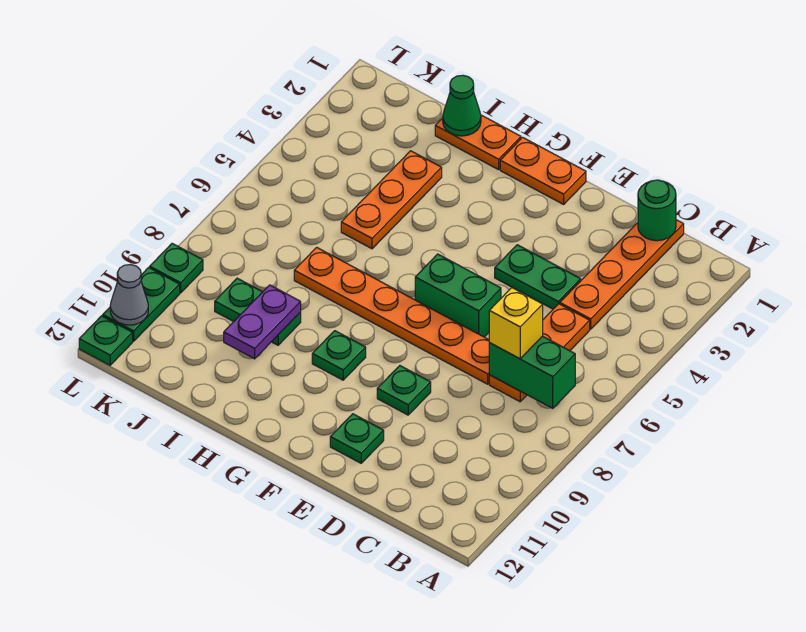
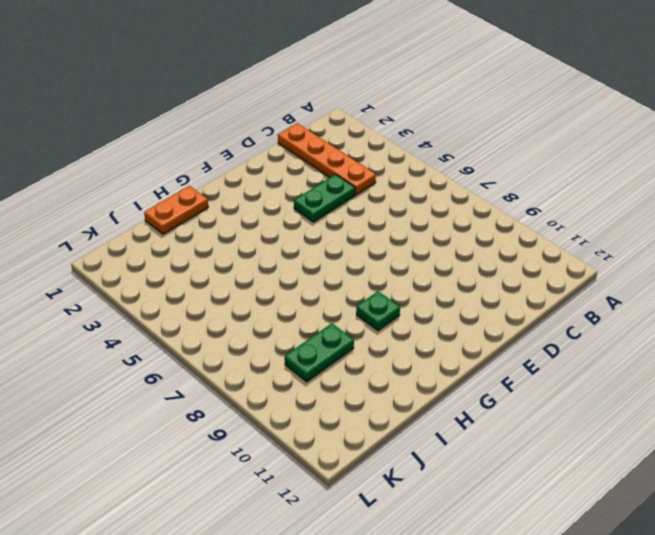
none -> orange plate C5:C7 level 1
none -> orange plate D7:I7 level 1
none -> green brick E6:F6 level 1

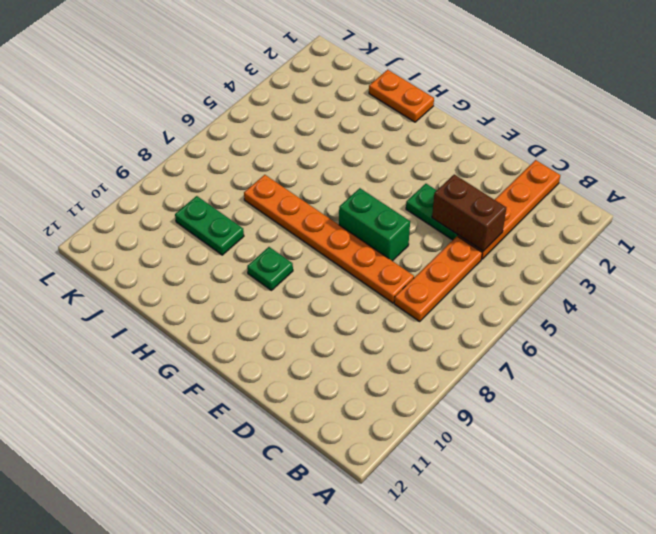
brown brick C4:D4 level 2 -> none
none -> green plate E9 level 1
none -> green plate E11 level 1
none -> orange plate F1:G1 level 1

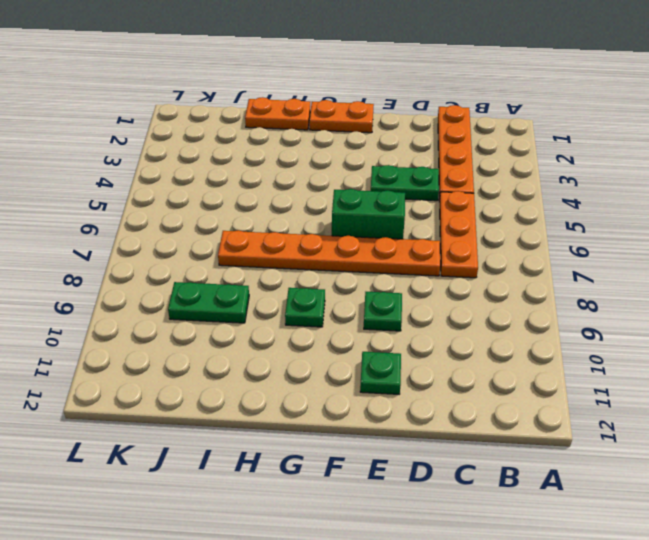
none -> orange plate I3:I5 level 1
none -> green plate L9 level 1
none -> green plate L10:L11 level 1

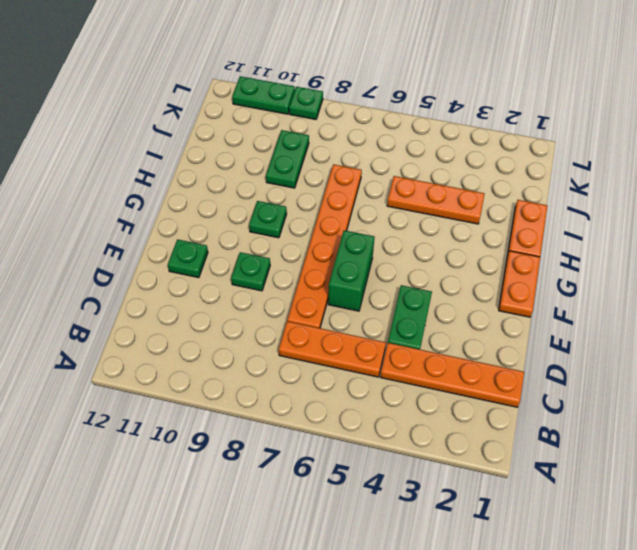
none -> green plate L12 level 1
none -> green brick B7:C7 level 2
none -> green round brick C1 level 2

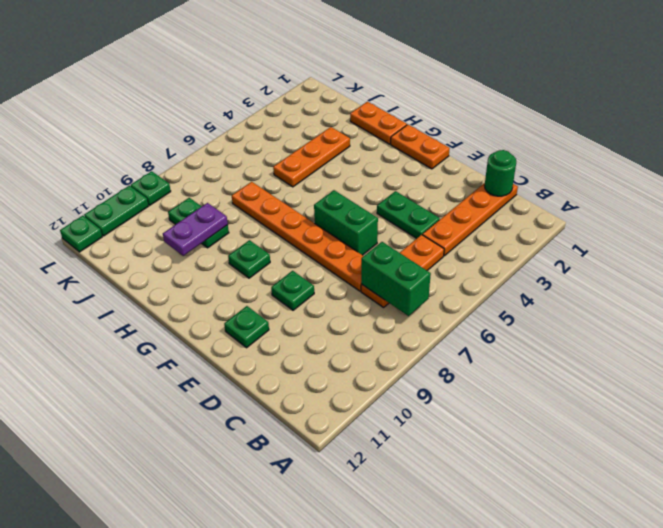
none -> green cone I1 level 2
none -> grey cone L11 level 2
none -> yellow brick C7 level 3

